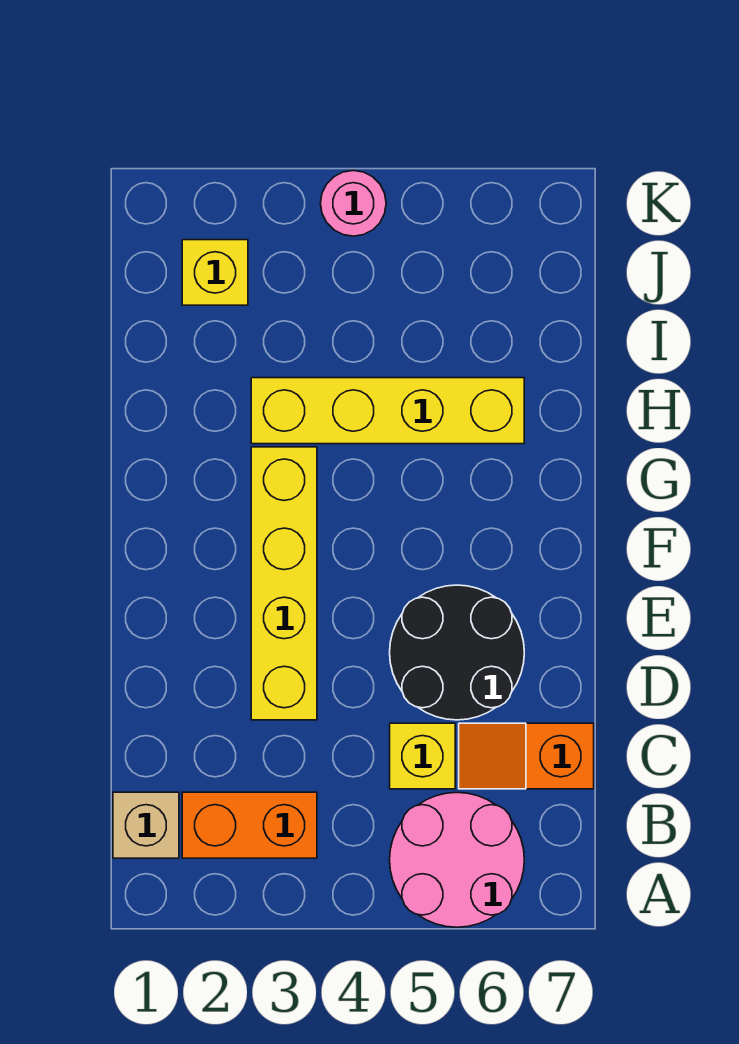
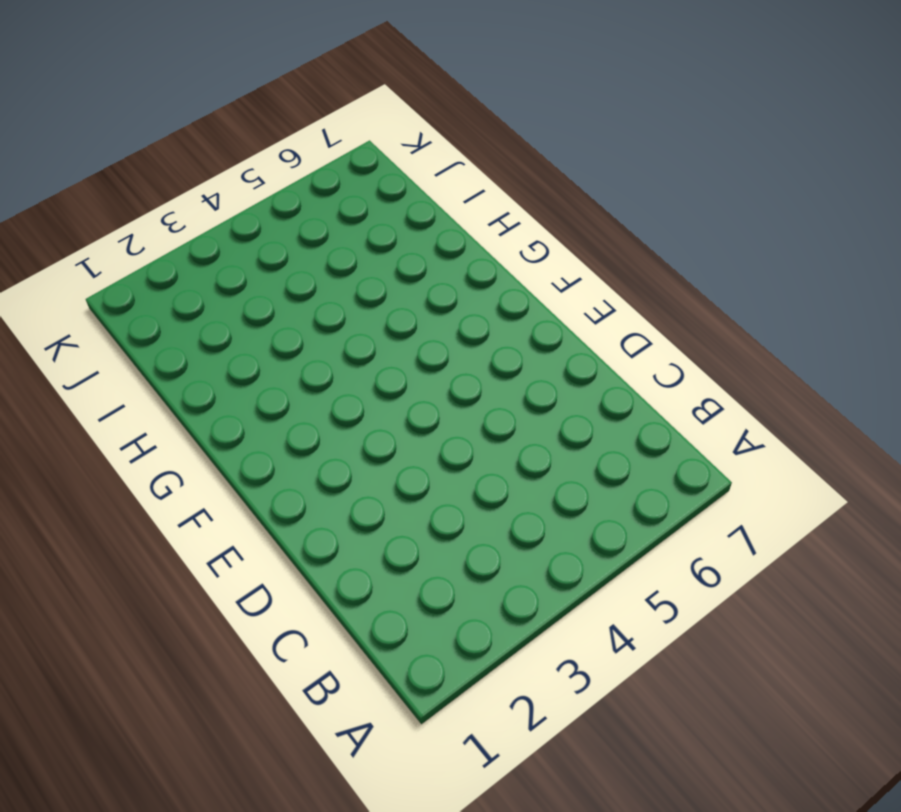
none -> pink round brick A5:B6 level 1
none -> tan brick B1 level 1

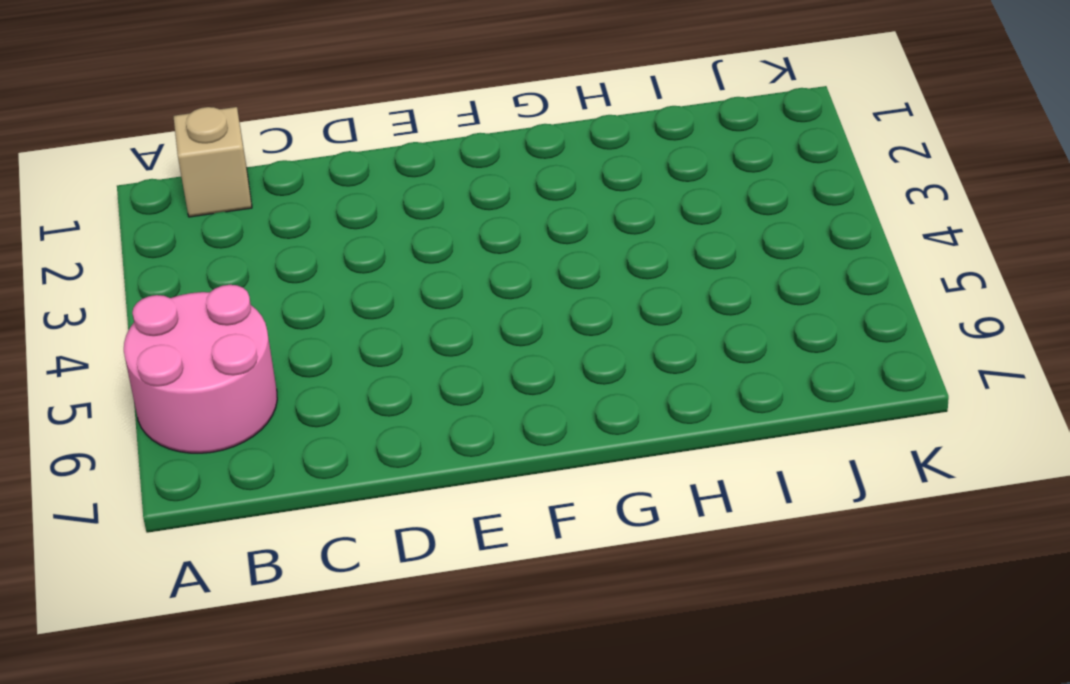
none -> orange brick B2:B3 level 1
none -> yellow brick C5 level 1

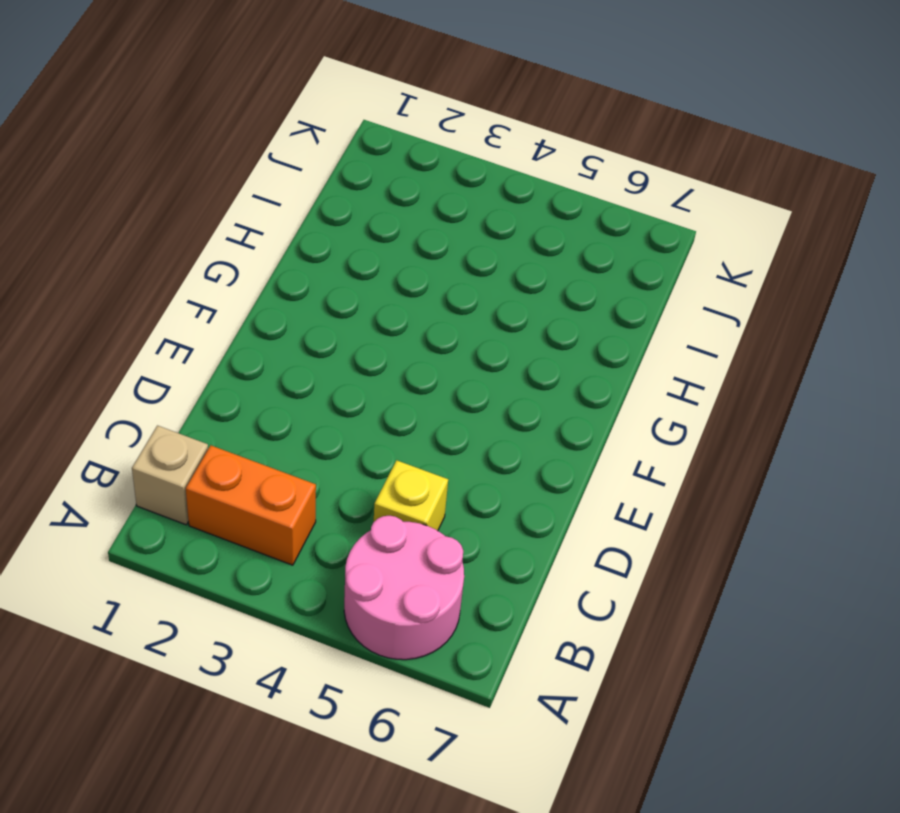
none -> orange slope C6:C7 level 1 top 7
none -> yellow brick D3:G3 level 1

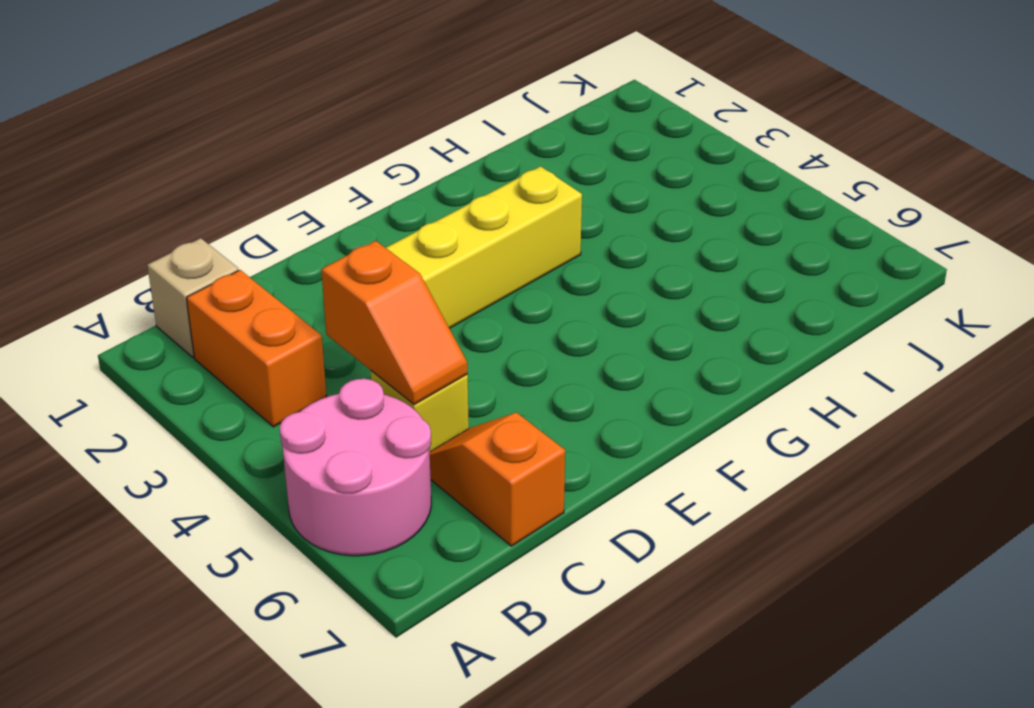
orange slope C4:C5 level 2 top 4 -> none
none -> black round brick D5:E6 level 1
none -> yellow brick H3:H6 level 1

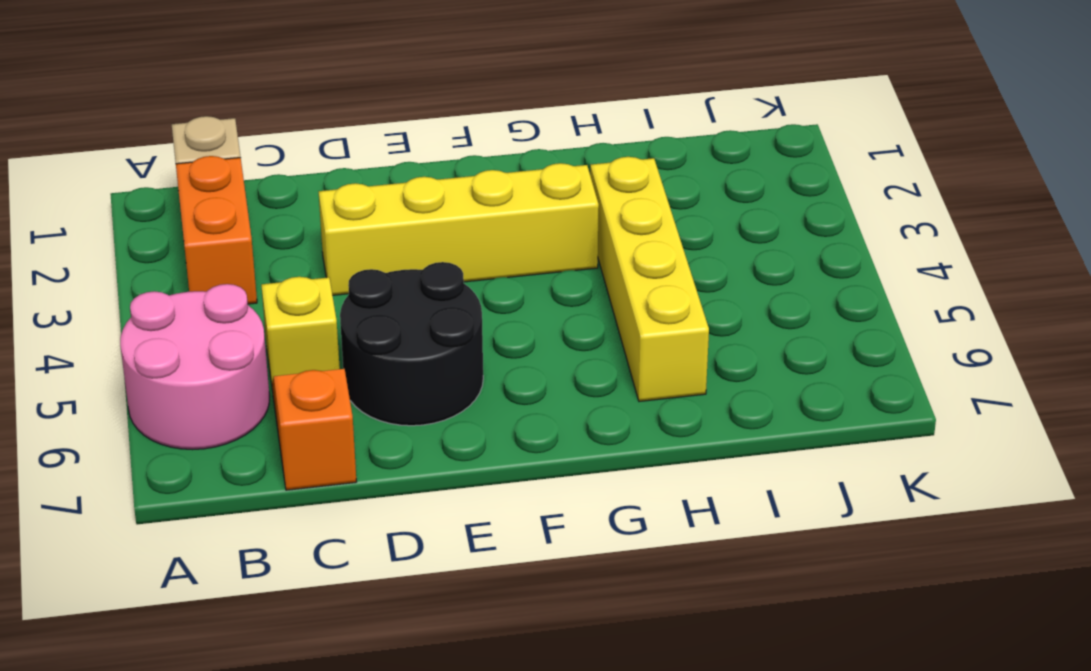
none -> yellow brick J2 level 1
none -> pink round brick K4 level 1

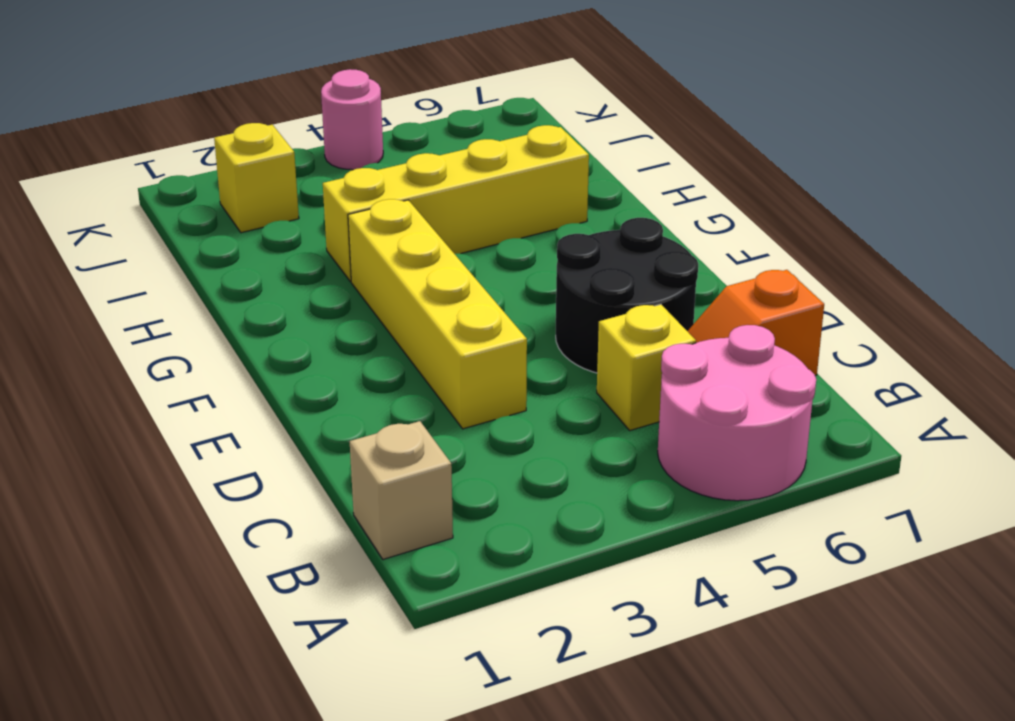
none -> orange brick B2:B3 level 1

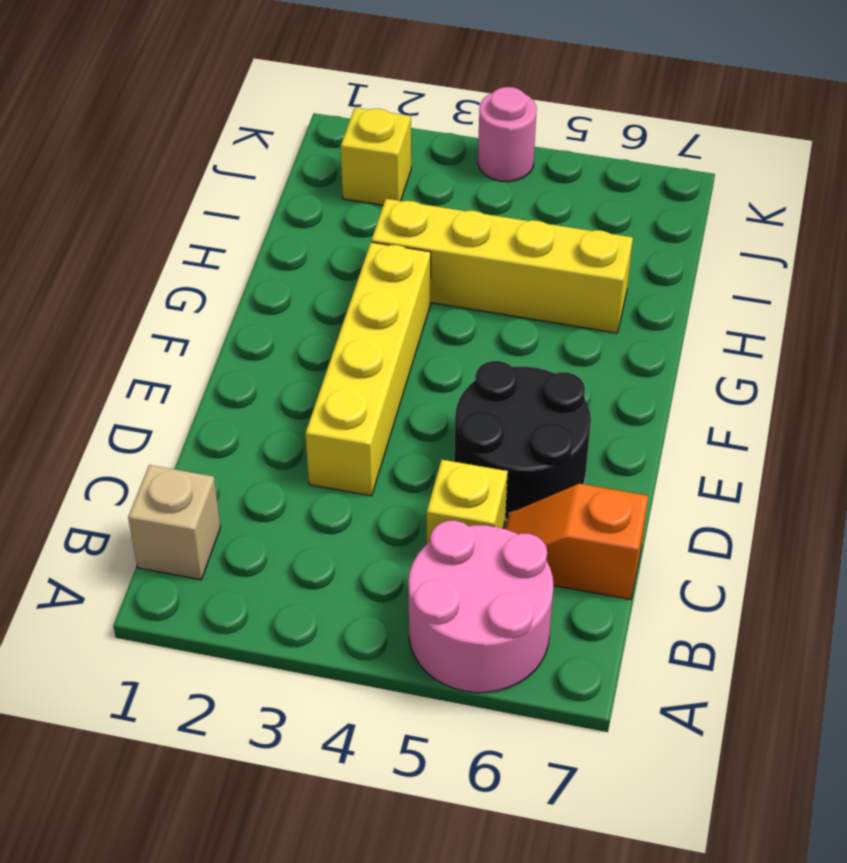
none -> orange brick B2:B3 level 1

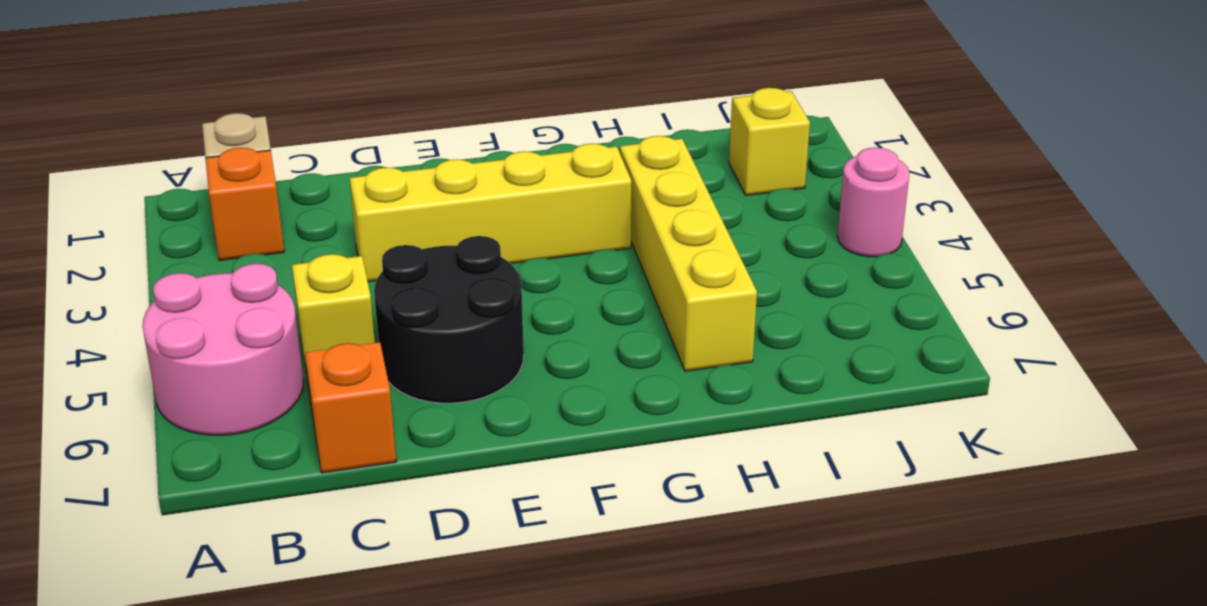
orange brick B2 level 1 -> orange brick B2:B3 level 1

